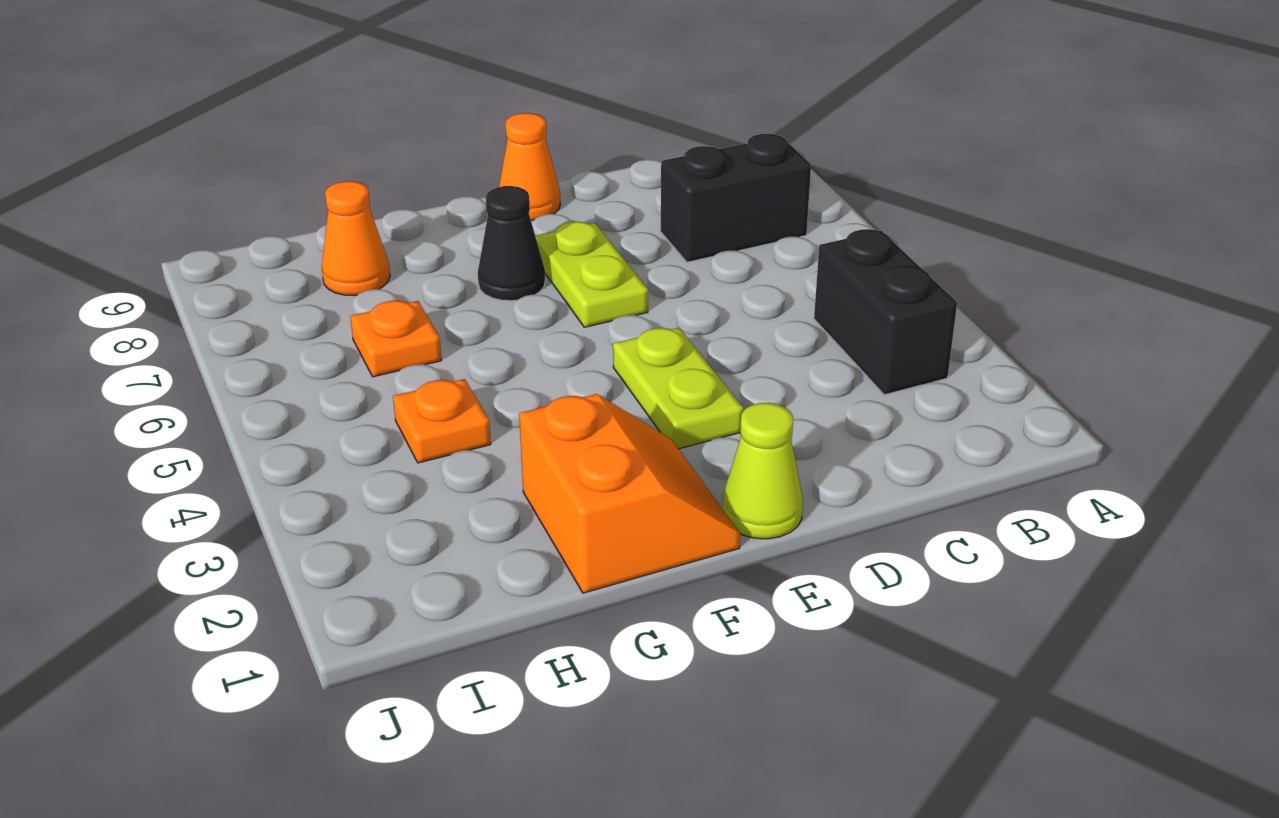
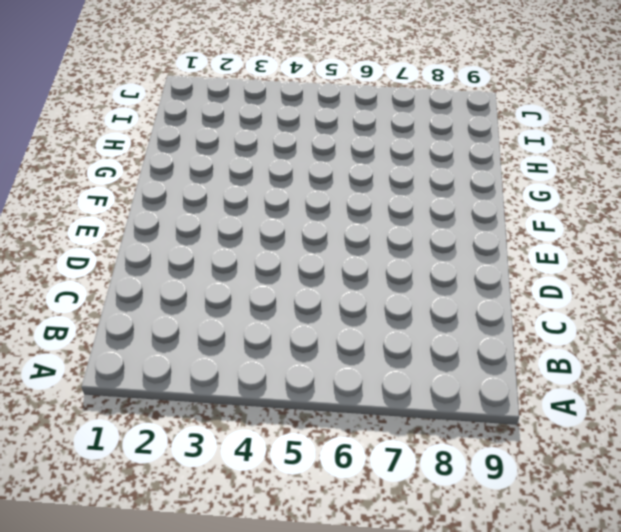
none -> black brick B3:B4 level 1
none -> black brick B7:C7 level 1

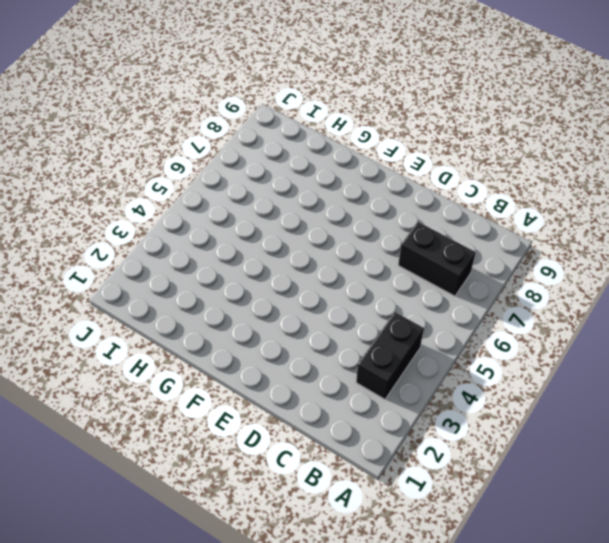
none -> lime cone E1 level 1
none -> lime plate E3:E4 level 1

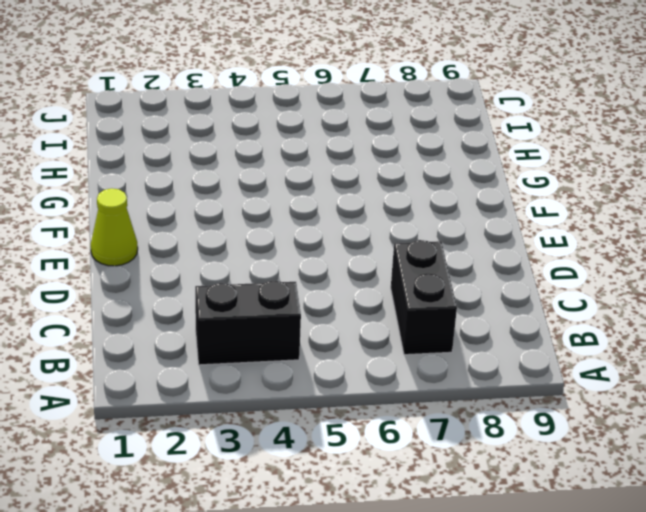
none -> lime plate E3:E4 level 1
none -> lime plate E6:E7 level 1

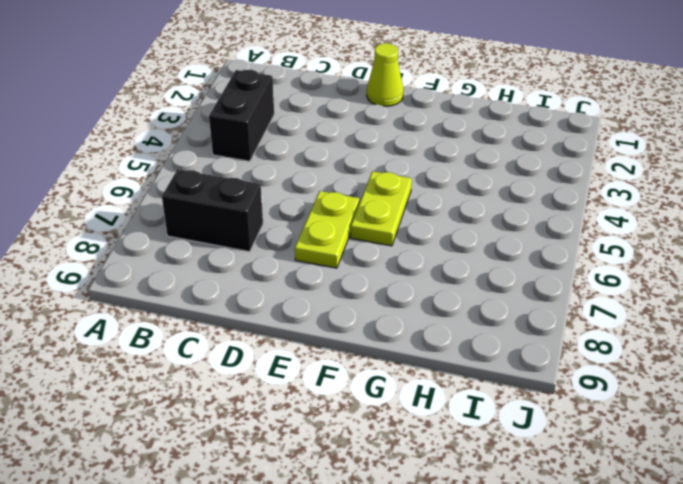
lime plate F5:F6 level 1 -> lime plate E3:E4 level 1
none -> orange cone E9 level 1
none -> orange slope F1:G2 level 1 top G

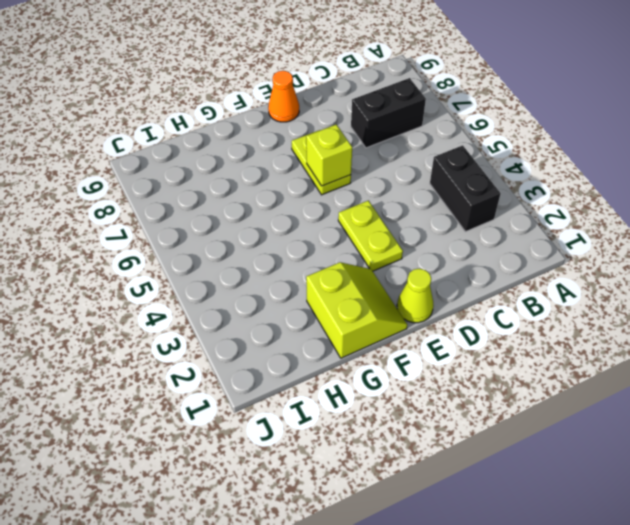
lime brick E6 level 2 -> none
lime slope F1:G2 level 1 top G -> orange slope F1:G2 level 1 top G
none -> black cone F7 level 1
none -> orange plate H4 level 1

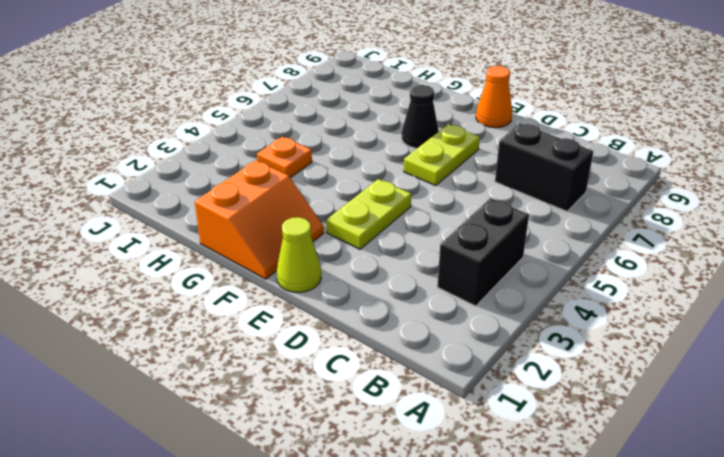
none -> orange plate H6 level 1
none -> orange cone H8 level 1

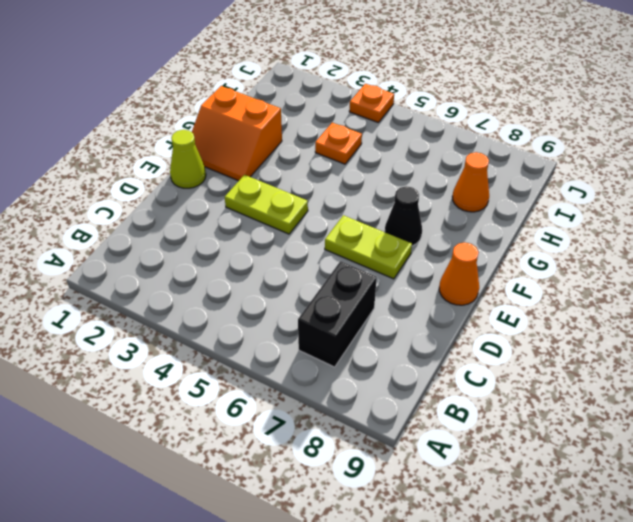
orange plate J4 level 1 -> orange plate H6 level 1
none -> black brick B3:B4 level 1

